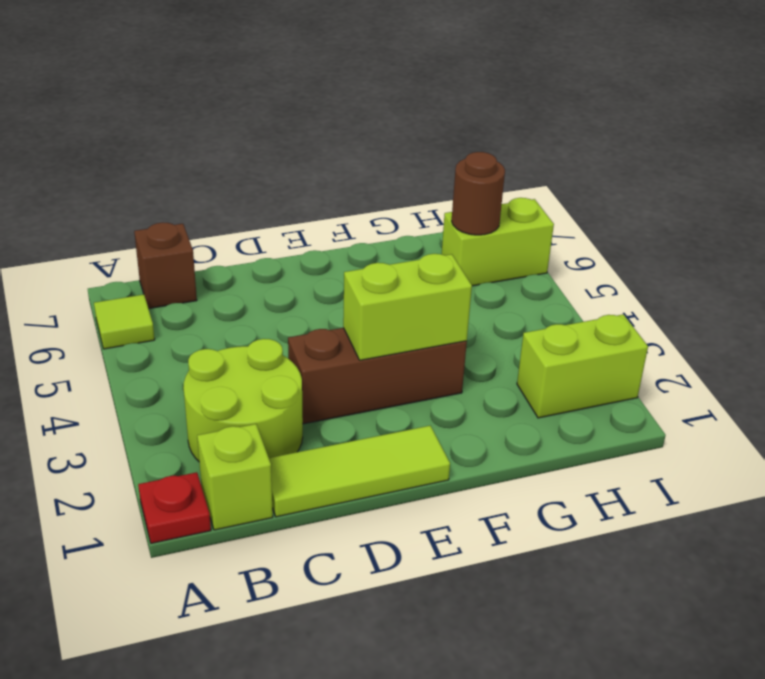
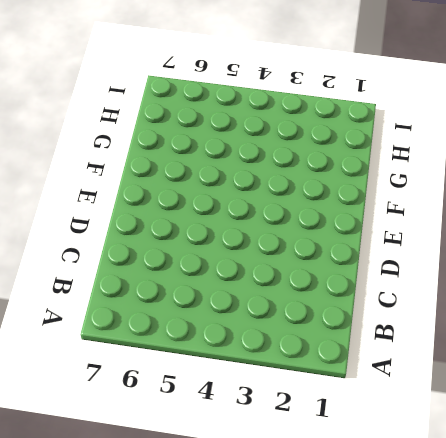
none -> red plate A1 level 1
none -> lime tile A6 level 1

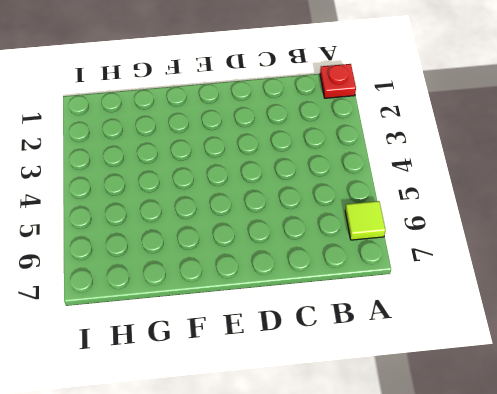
none -> lime brick B1 level 1
none -> lime round brick B2:C3 level 1

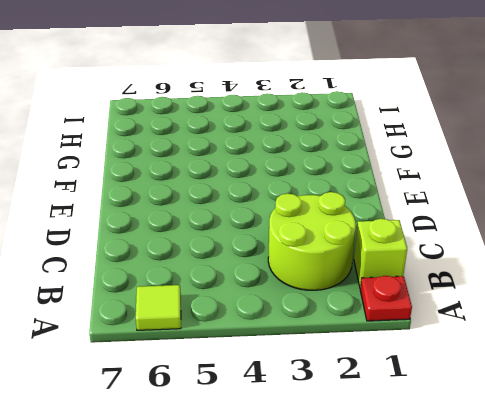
none -> brown brick B7 level 1
none -> lime tile C1:E1 level 1

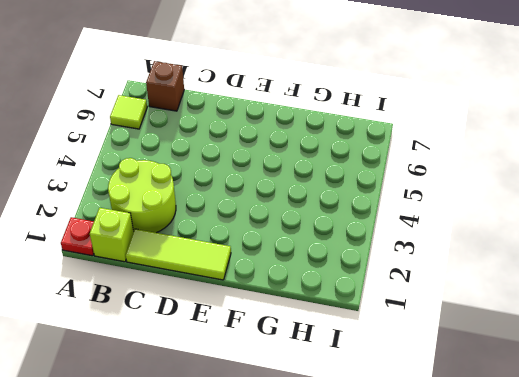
none -> brown brick D3:F3 level 1
none -> lime brick H2:I2 level 1

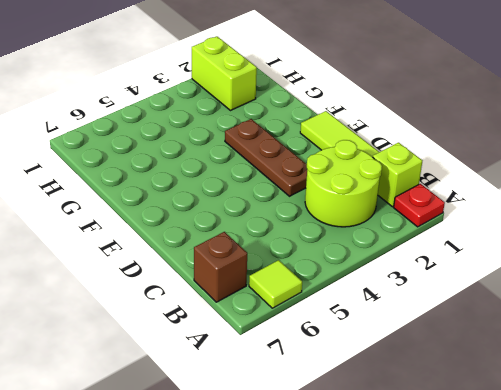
brown plate D3:F3 level 1 -> brown brick D3:F3 level 1
none -> lime brick H6:I6 level 1
none -> lime brick E3:F3 level 2

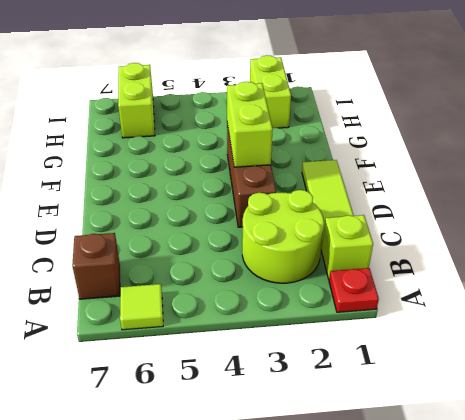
none -> brown round brick H6 level 2

